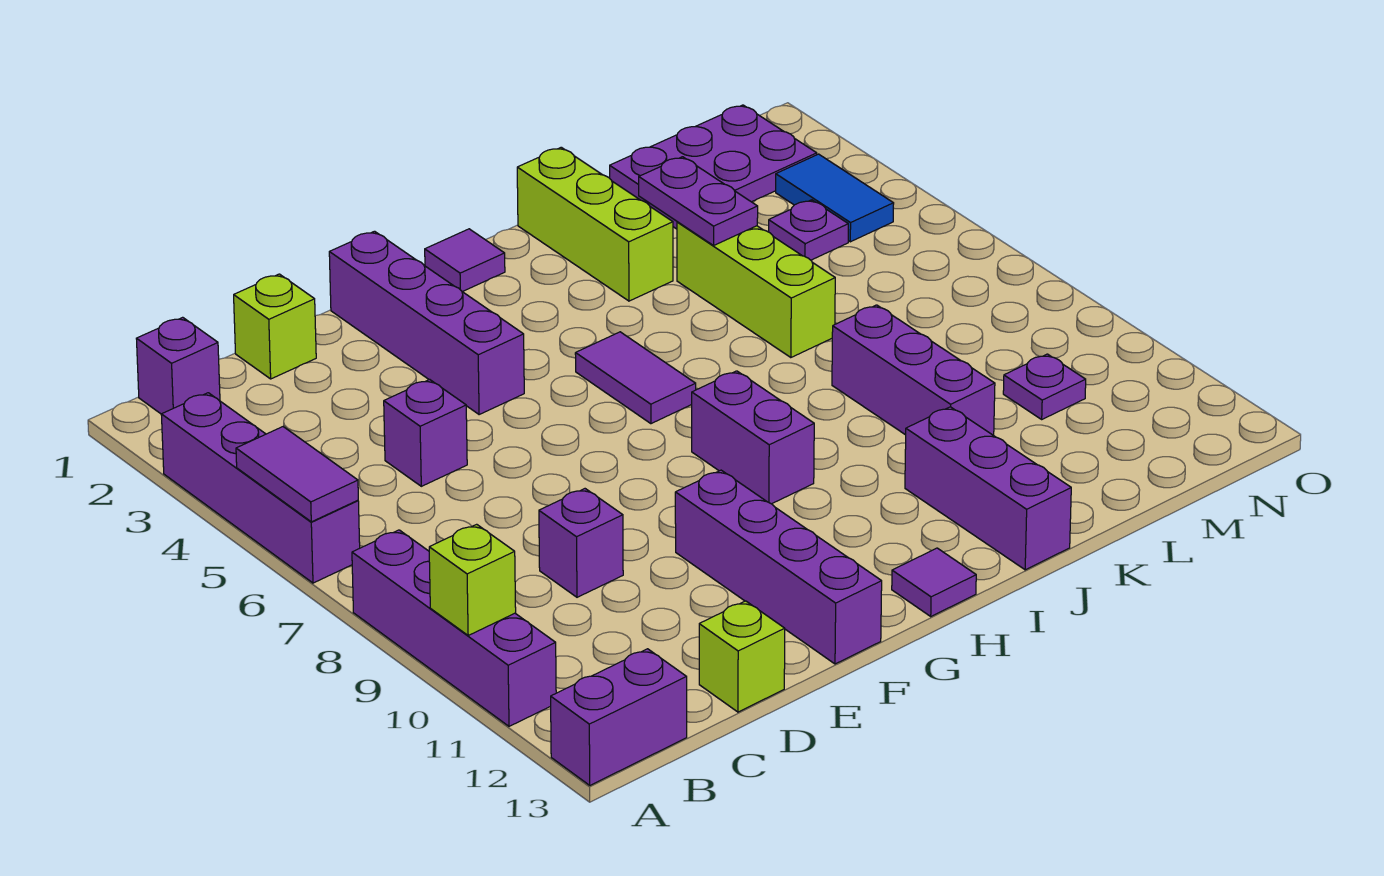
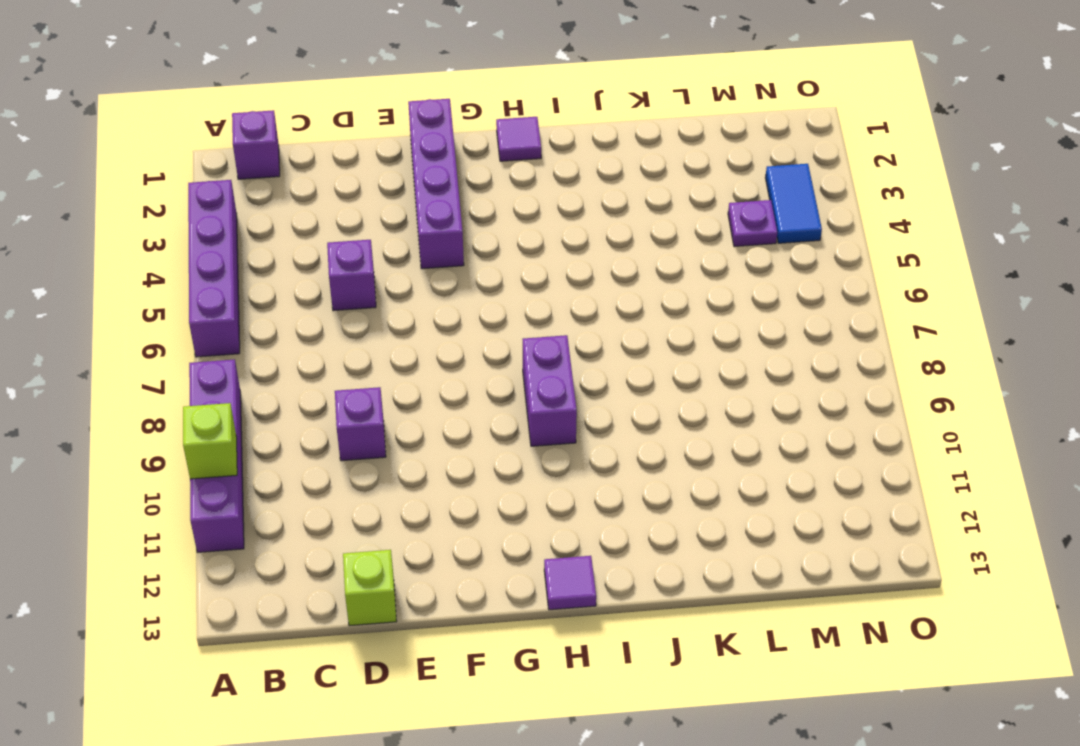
none -> purple brick A13:B13 level 1
none -> lime brick D1 level 1
none -> purple brick F10:F13 level 1

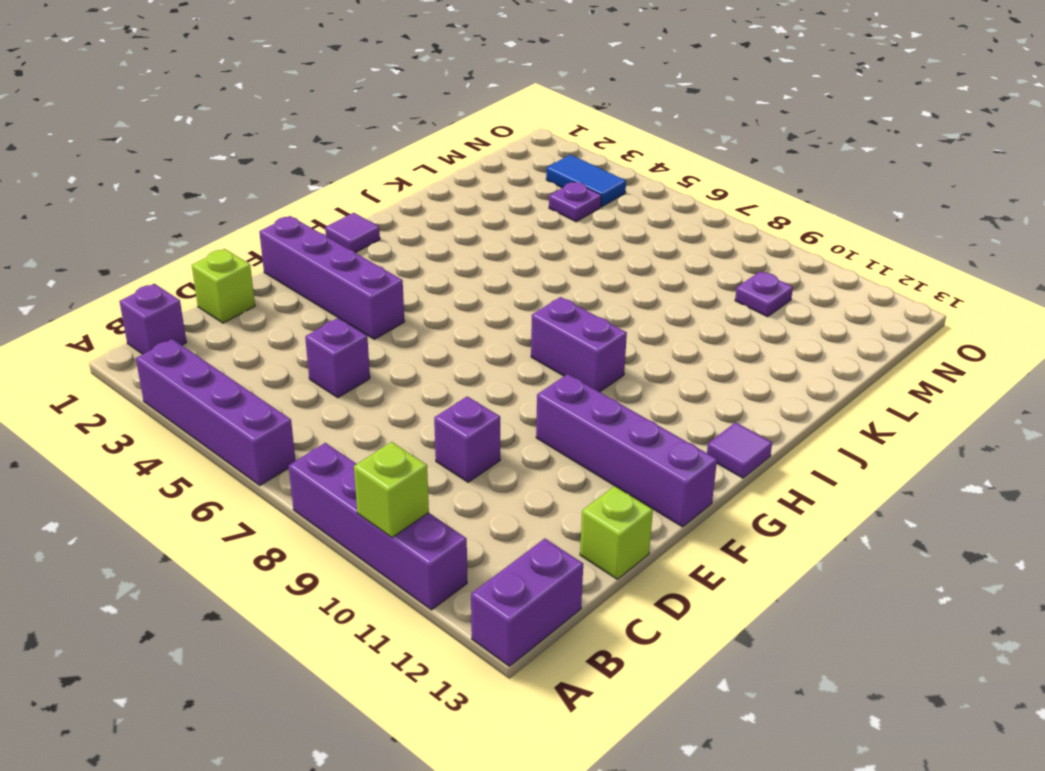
none -> purple tile H5:H6 level 1
none -> lime brick J1:J3 level 1
none -> purple brick J11:J13 level 1

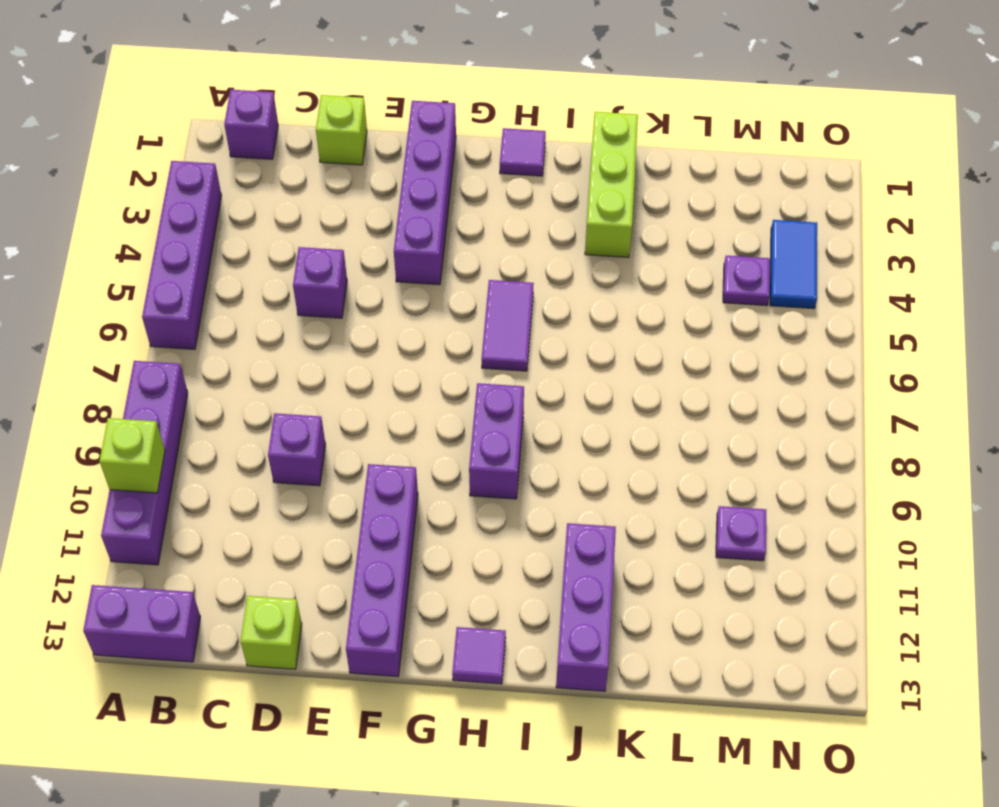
none -> lime brick K4:K6 level 1
none -> purple brick K8:K10 level 1
none -> purple plate L1:N2 level 1

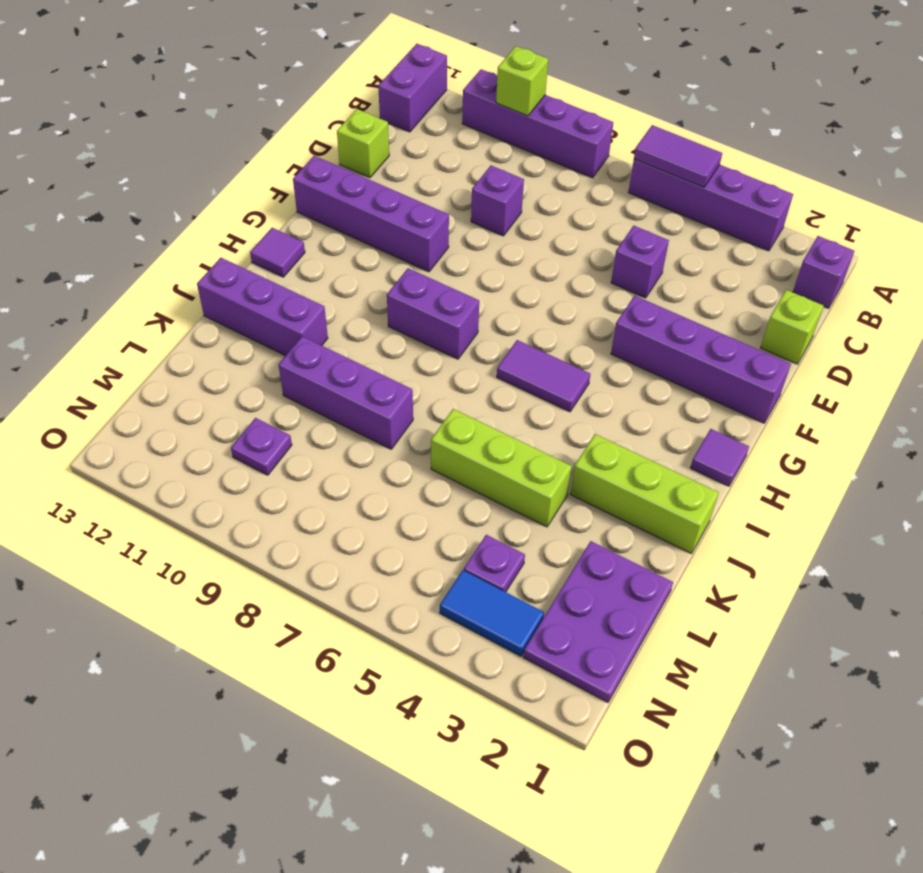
none -> purple plate K3:K4 level 2

